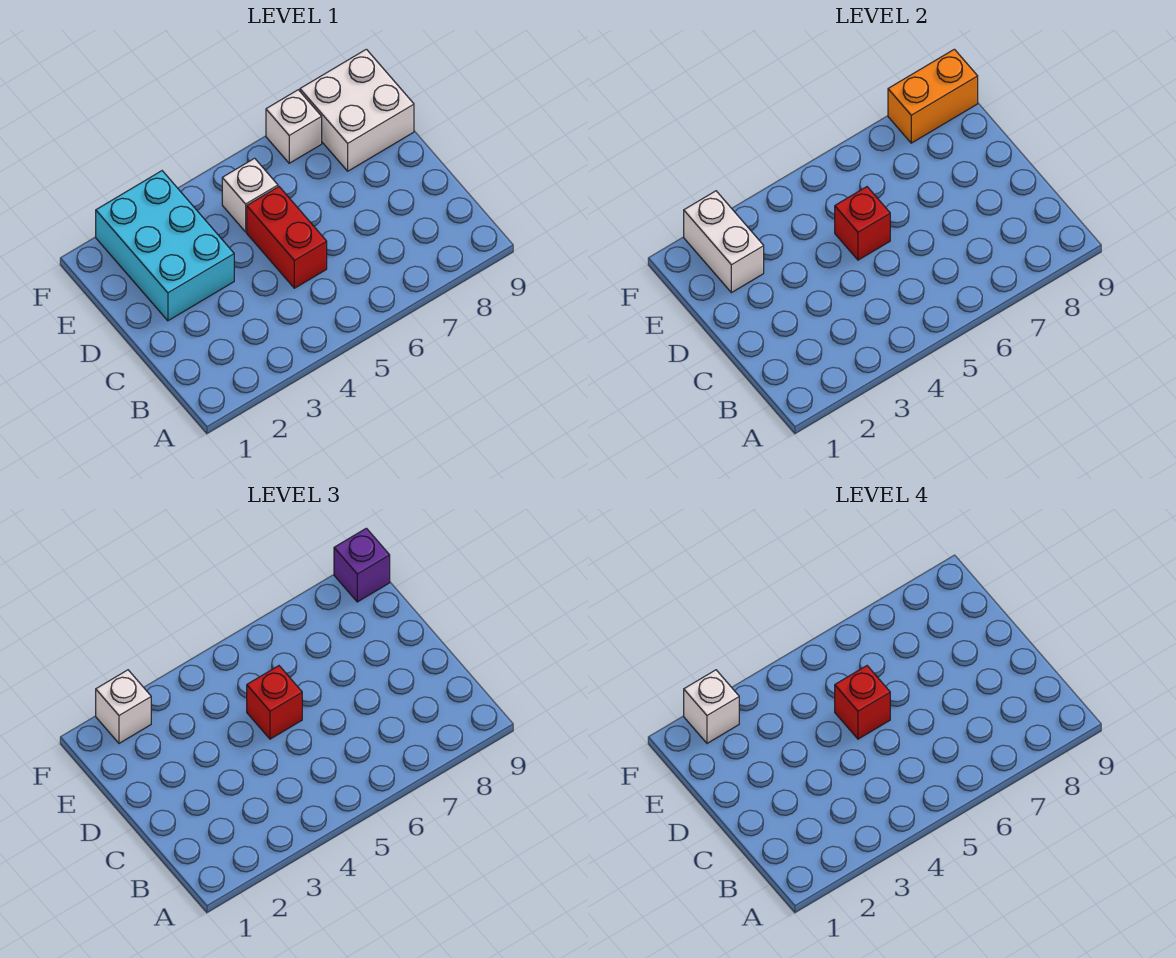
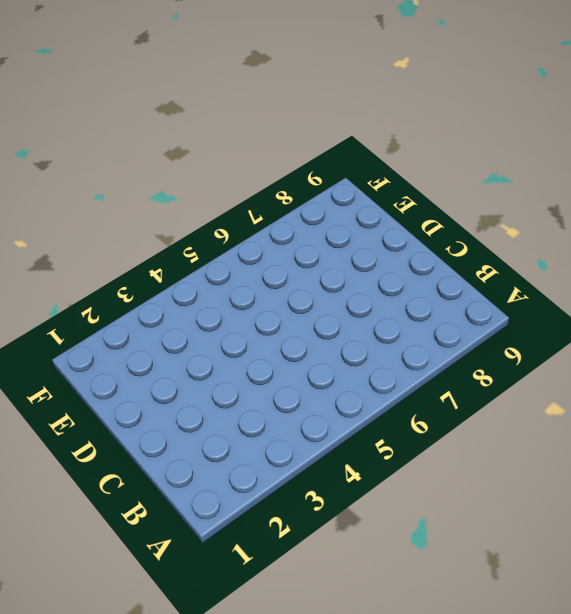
none -> red brick C5:D5 level 1
none -> cyan brick D2:F3 level 1
none -> white brick E5 level 1

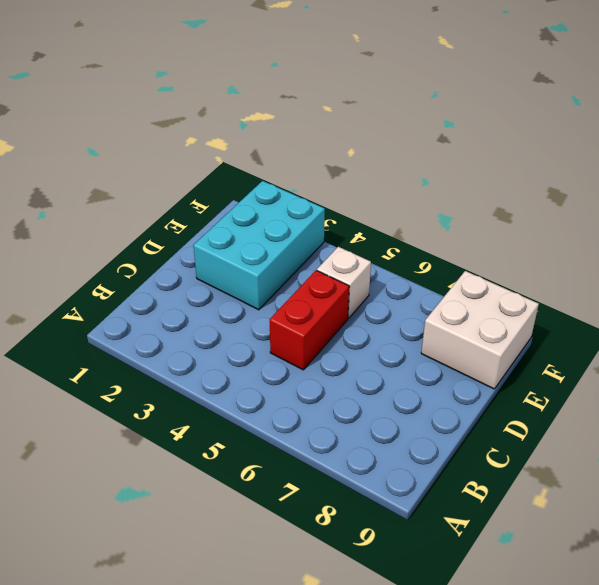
none -> white brick F7 level 1
none -> red brick D5 level 2
none -> white brick E2:F2 level 2

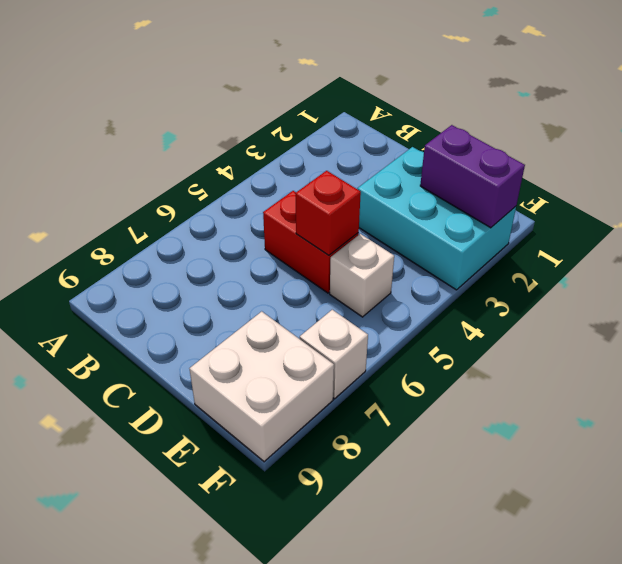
purple brick E2:F2 level 2 -> white brick E2:F2 level 2
none -> orange brick F8:F9 level 2
none -> red brick D5 level 3
none -> white brick F2 level 3

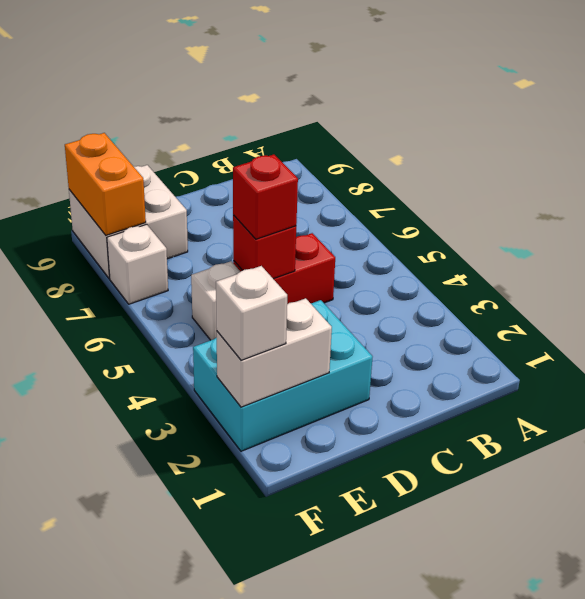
none -> purple brick F9 level 3
none -> red brick D5 level 4
none -> white brick F2 level 4

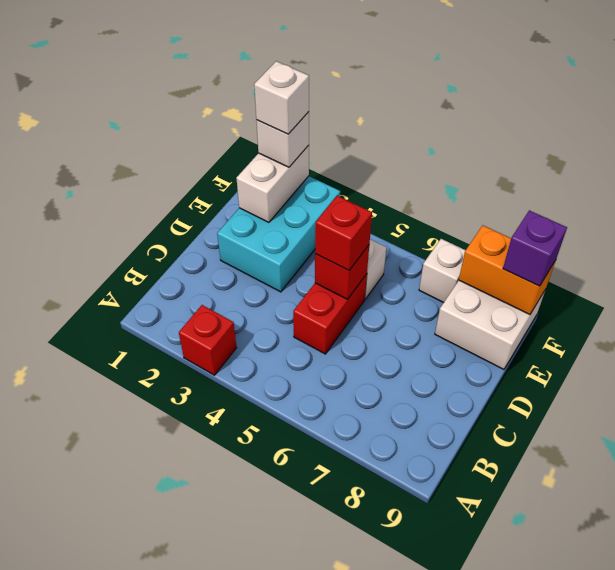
red brick A3 level 1 -> red brick D5 level 4

